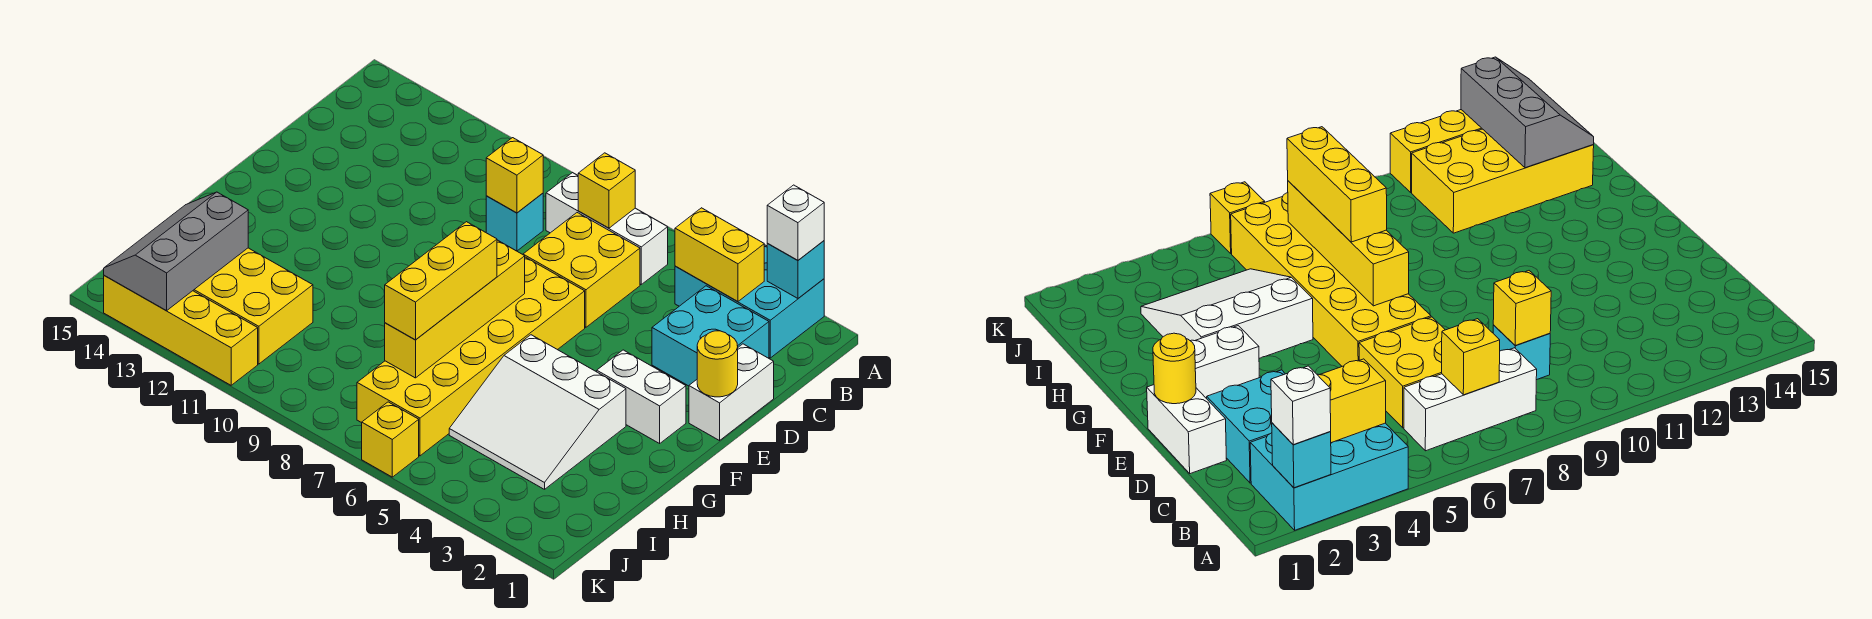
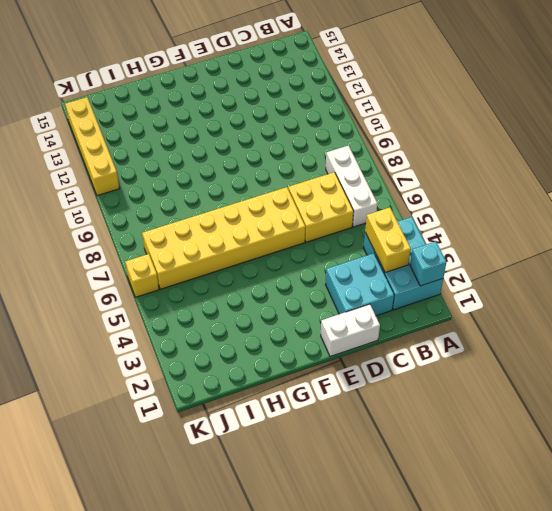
none -> cyan brick C9 level 1
none -> white brick F2:F3 level 1
none -> white slope G3:I5 level 1 top G

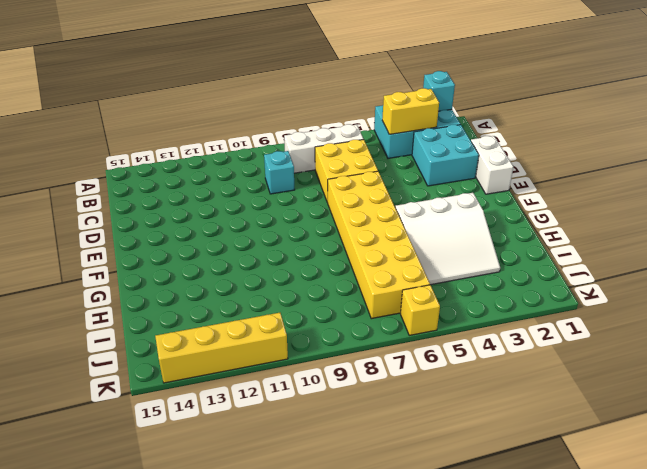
none -> white brick F2:F3 level 1
none -> yellow brick I11:J14 level 1
none -> yellow brick B7 level 2

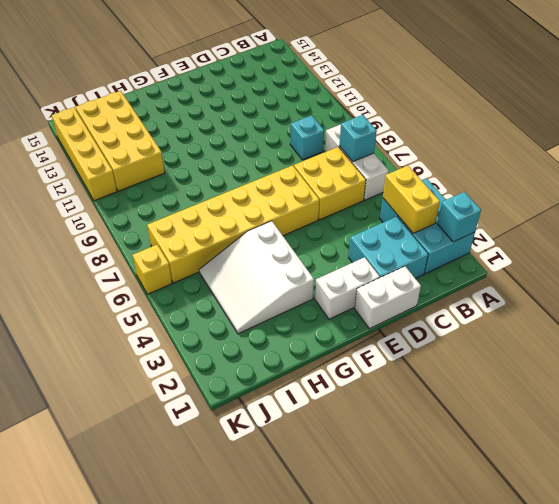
cyan brick B7 level 2 -> yellow brick B7 level 2
white brick E2:F2 level 1 -> white brick F2:F3 level 1
none -> yellow brick C9 level 2
none -> yellow round brick E1 level 2
none -> yellow brick F7:I7 level 2

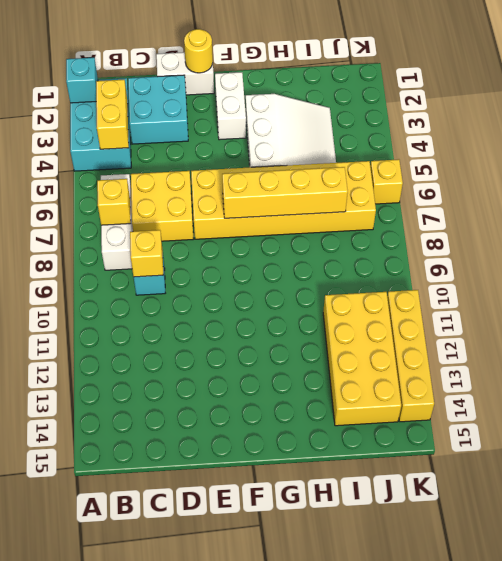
none -> grey slope I13:K14 level 2 top 13
none -> white brick A2 level 3
none -> yellow brick G7:I7 level 3

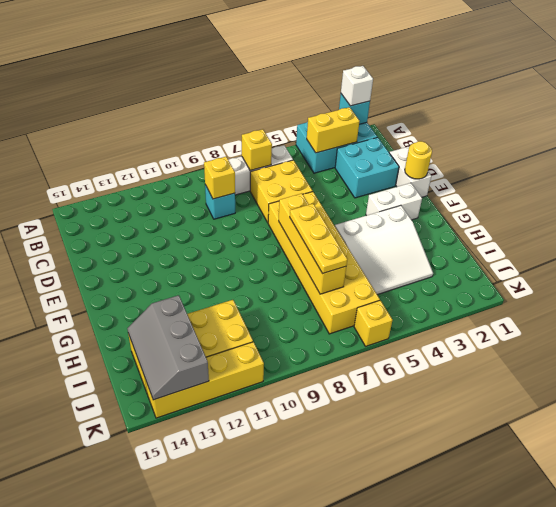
yellow plate G7:I7 level 3 -> yellow brick G7:I7 level 3

